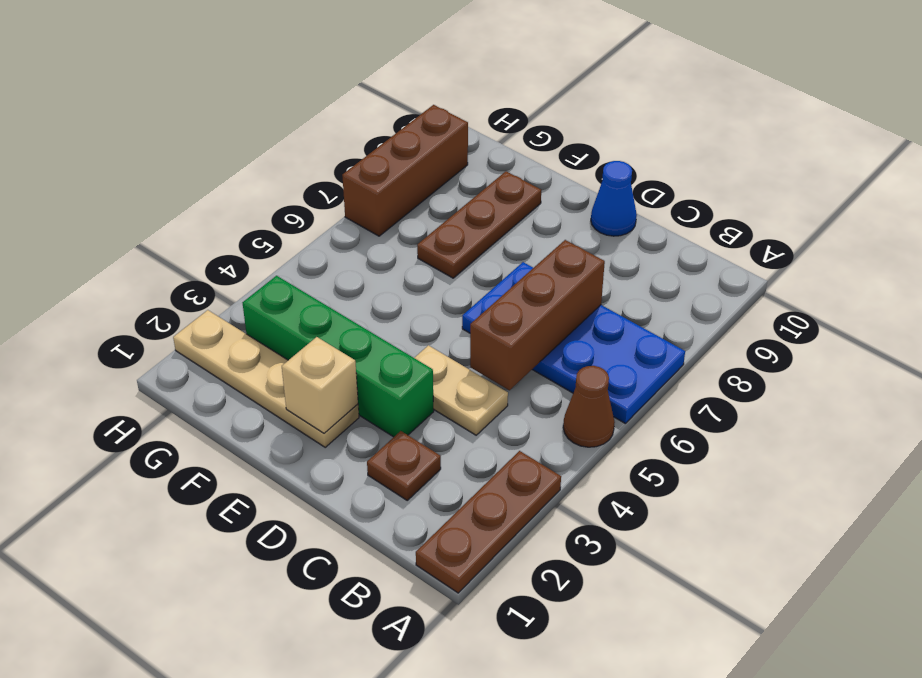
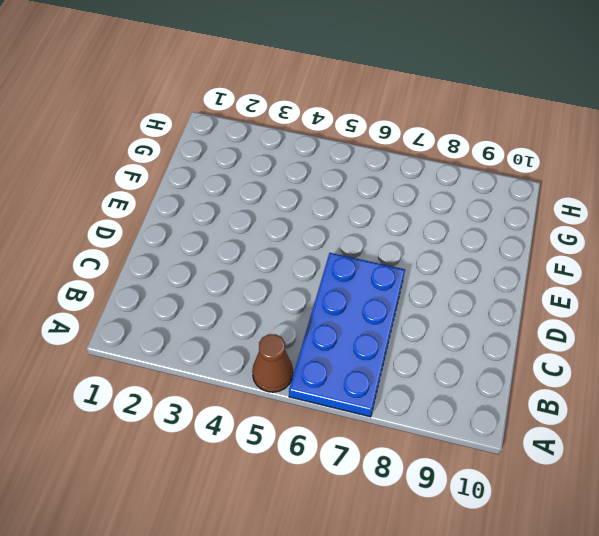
none -> brown plate A1:A3 level 1
none -> brown plate C2 level 1
none -> tan plate C4:D4 level 1

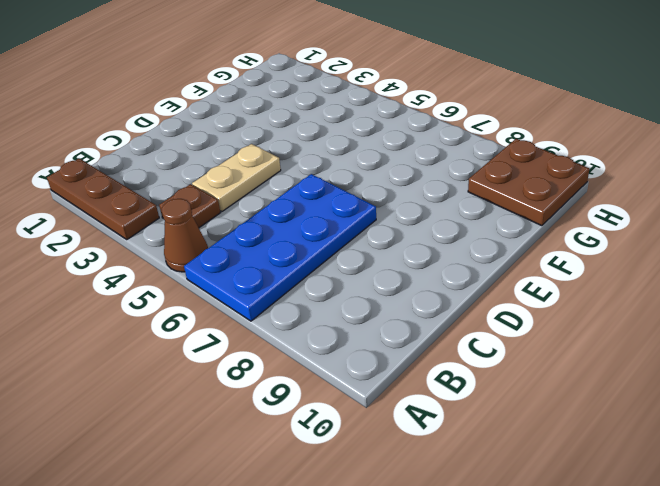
brown plate B4 level 1 -> brown plate C2 level 1
brown plate G9:H10 level 1 -> brown brick H7:H9 level 1
none -> green brick D3:G3 level 1
none -> blue cone D10 level 1
none -> tan plate E2:H2 level 1

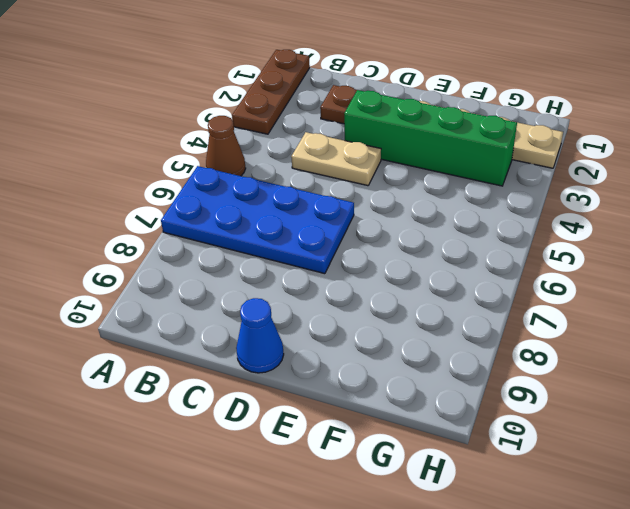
none -> brown plate F7:F9 level 1
none -> brown brick H7:H9 level 1
none -> brown brick C5:C7 level 2

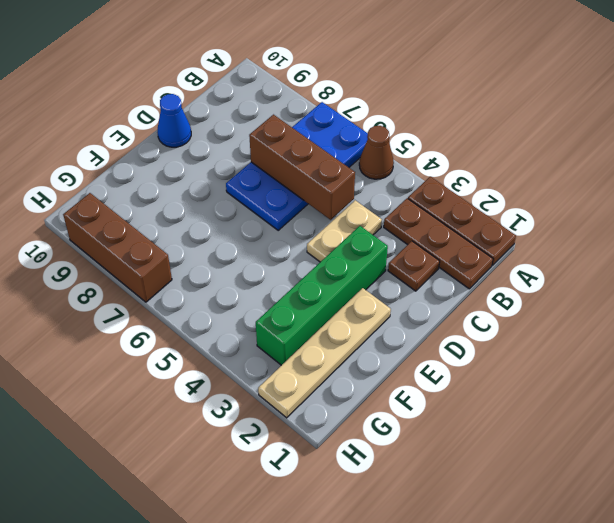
brown plate B1:B3 level 1 -> brown plate F7:F9 level 1
none -> tan brick E2 level 2

